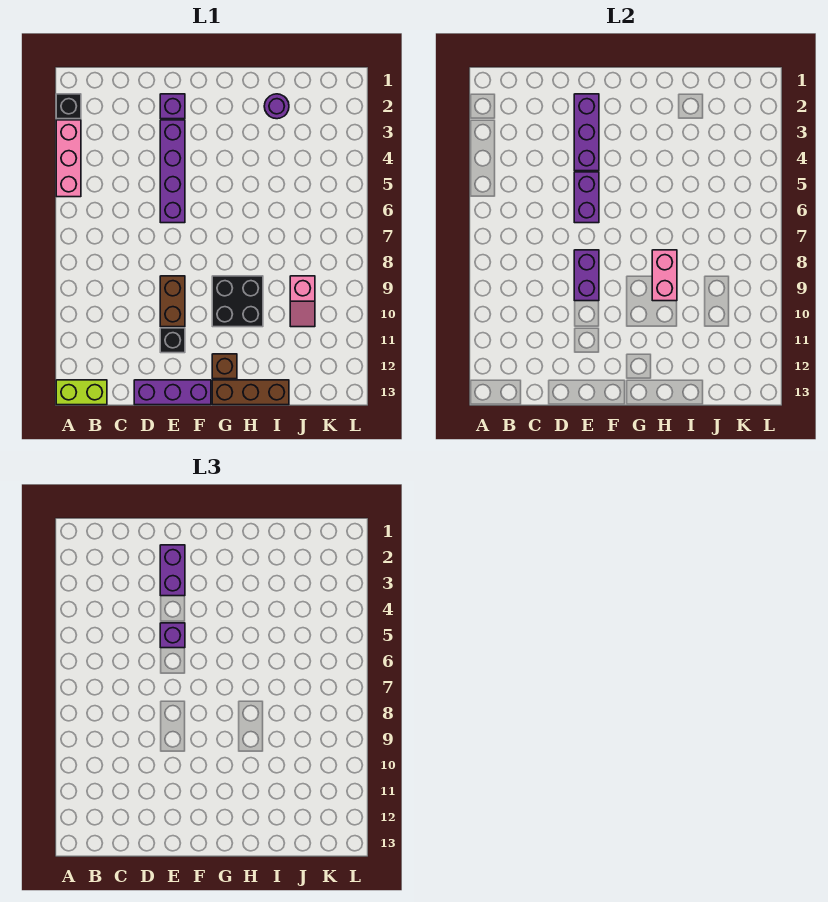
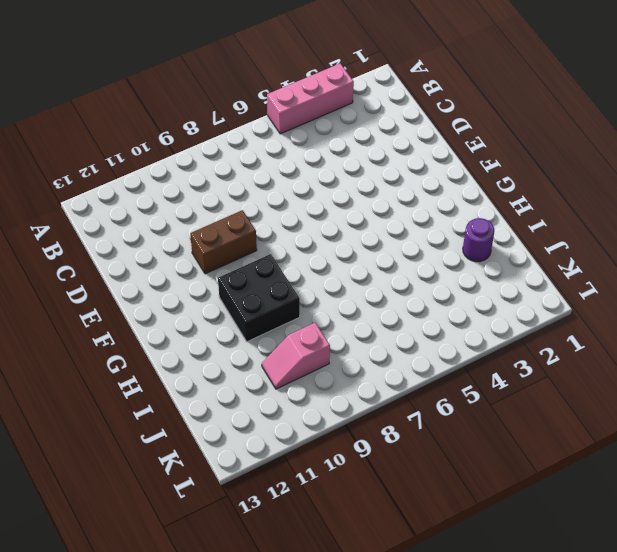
none -> black brick A2 level 1
none -> lime brick A13:B13 level 1
none -> purple brick D13:F13 level 1

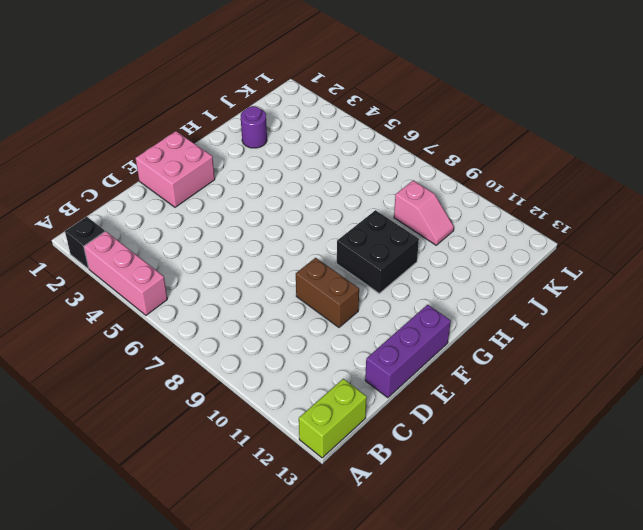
pink brick E1:F2 level 1 -> purple brick E2 level 1
none -> purple brick E3:E6 level 1
none -> black brick E11 level 1
none -> brown brick G12 level 1

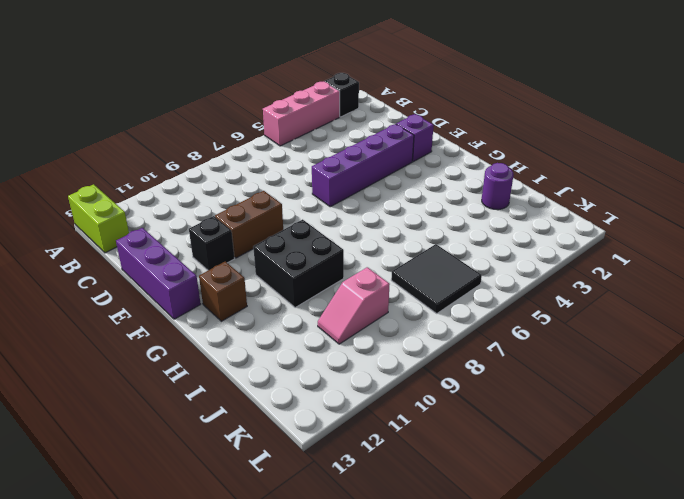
black tile J6:K7 level 1 -> none
none -> brown brick G13:I13 level 1
none -> purple brick E2:E4 level 2
none -> purple brick E5:E6 level 2

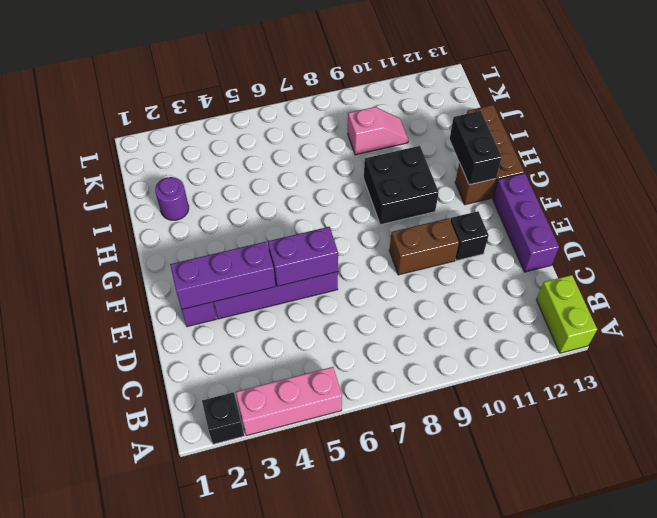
black brick G12:H12 level 2 -> none
none -> purple brick E8:E9 level 2
none -> pink brick H8:H9 level 2
none -> purple brick E2:E3 level 3

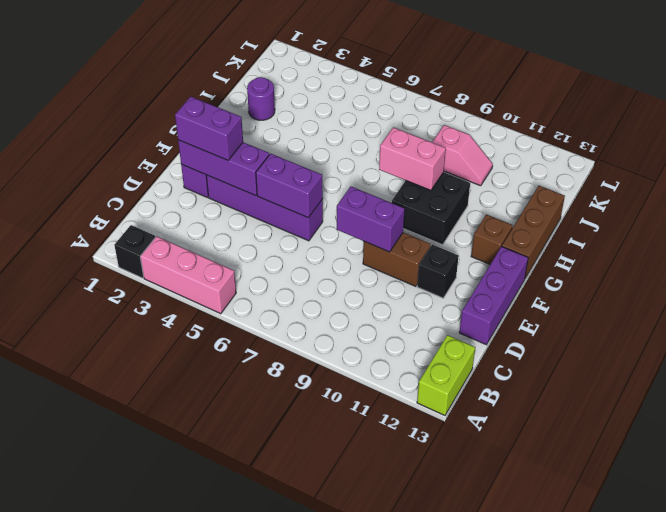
none -> purple brick E5 level 3

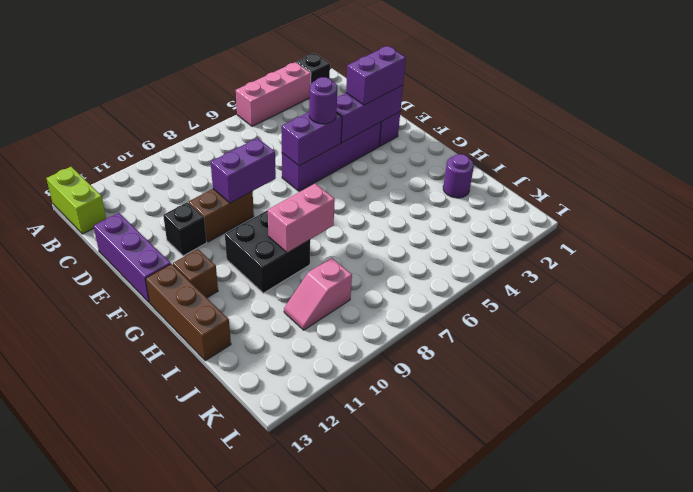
purple round brick E5 level 3 -> purple brick E5 level 3

